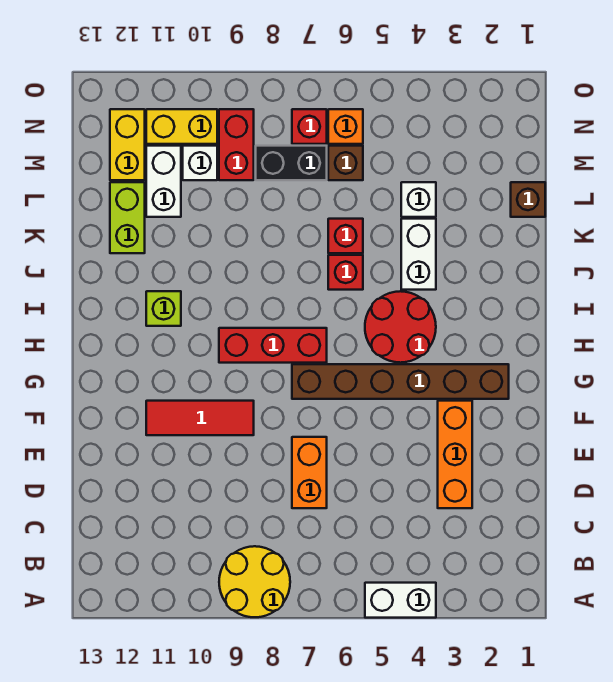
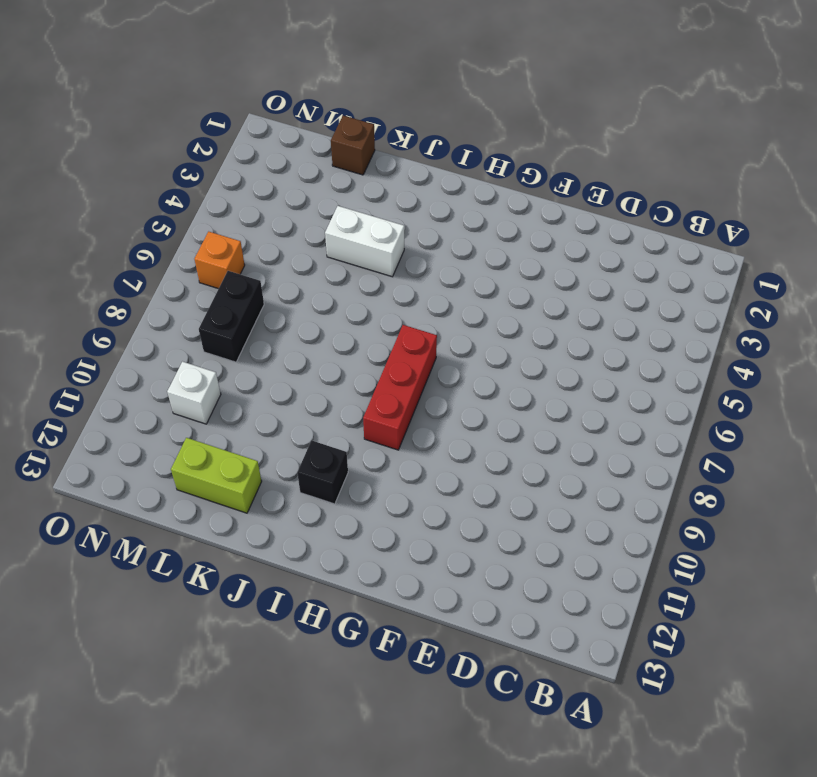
black brick I11 level 1 -> lime brick I11 level 1
none -> white brick A4:A5 level 1
none -> yellow round brick A8:B9 level 1
none -> orange brick D3:F3 level 1

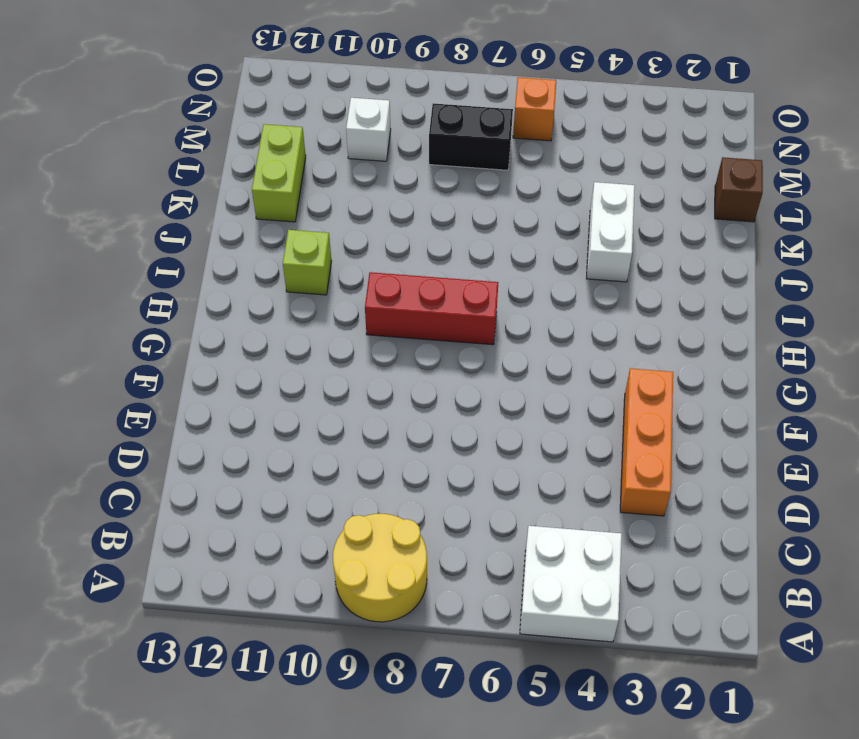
white brick A4:B5 level 1 -> white brick A4:A5 level 1
none -> orange brick D7:E7 level 1
none -> red tile F9:F11 level 1
none -> brown brick G2:G7 level 1

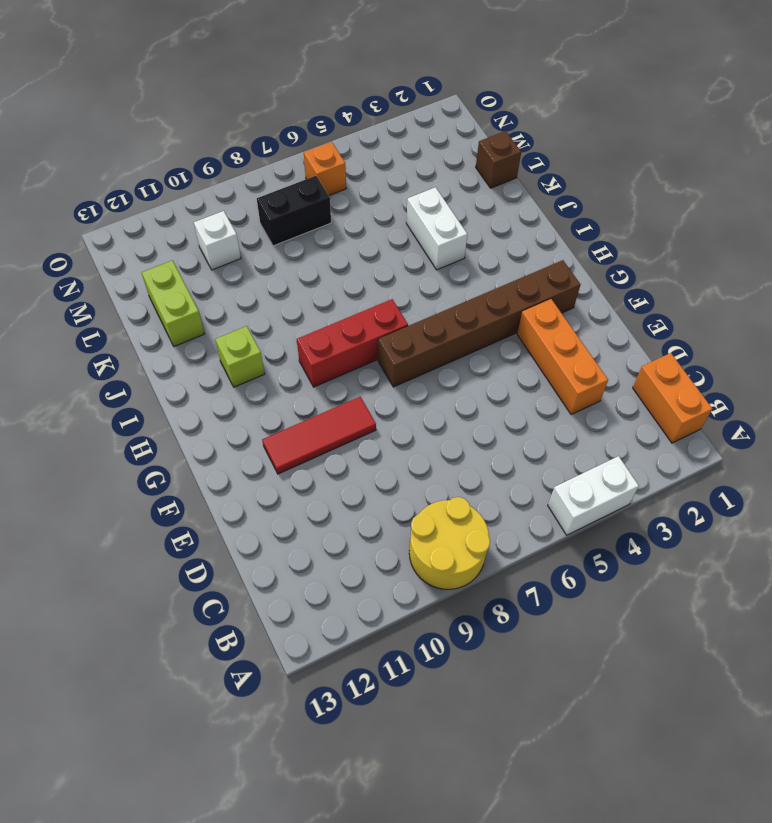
orange brick B1:C1 level 1 -> orange brick D7:E7 level 1
none -> red round brick H4:I5 level 1
none -> red brick J6 level 1
none -> red brick K6 level 1

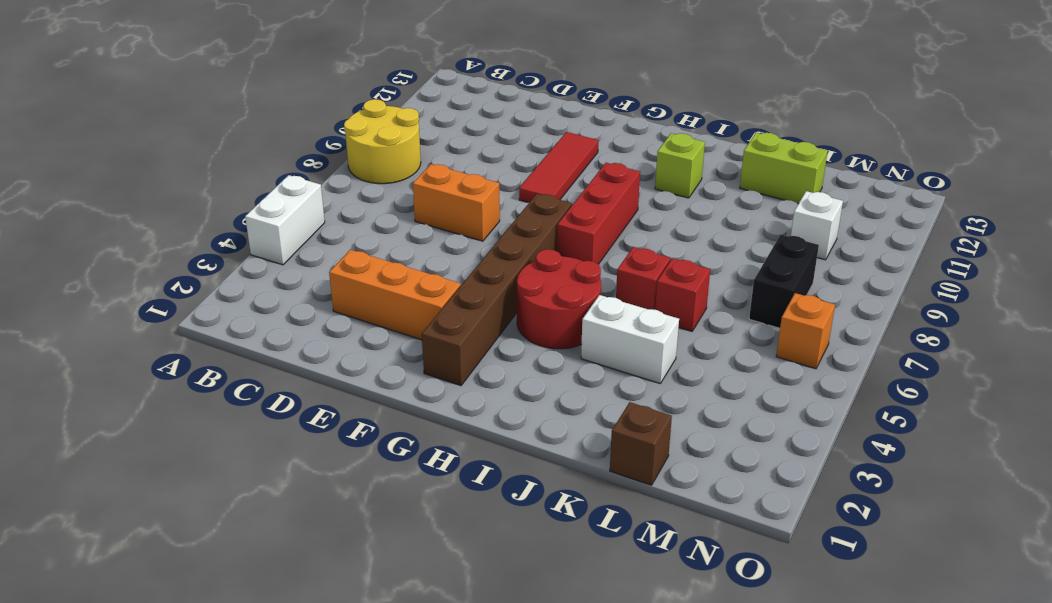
none -> white brick L4 level 1
none -> white brick L11:M11 level 1
none -> brown brick M6 level 1

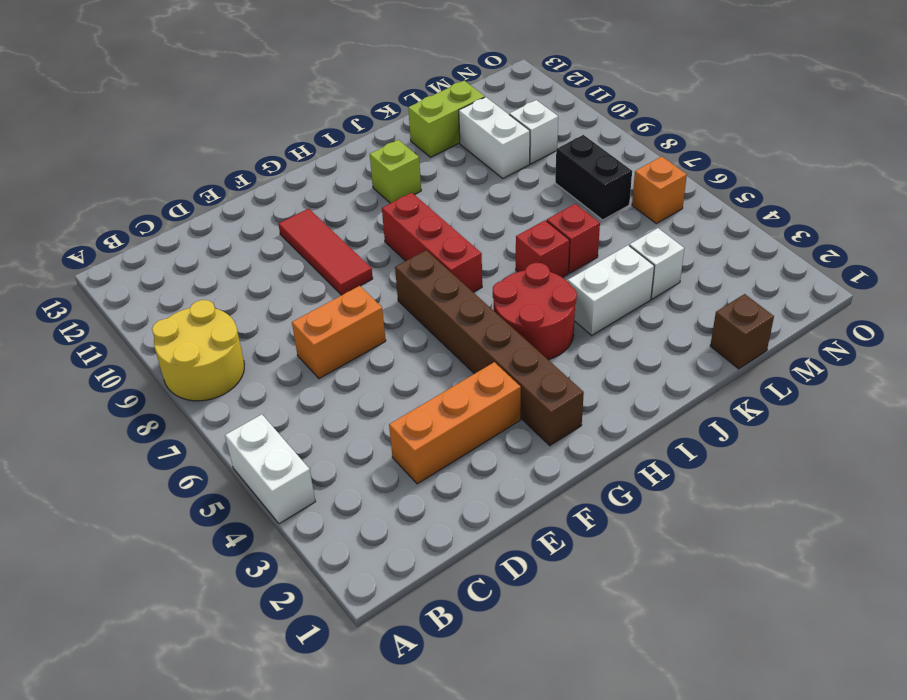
white brick L10:L11 level 1 -> white brick L11:M11 level 1
none -> brown brick M6 level 1
none -> red brick M9:N9 level 1
none -> yellow brick M12:N12 level 1

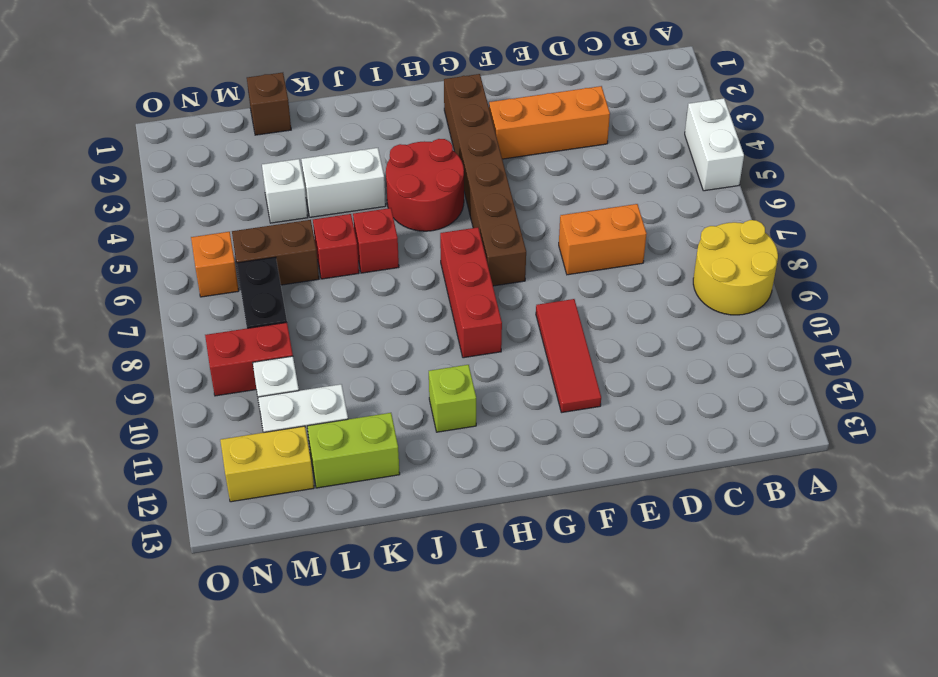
brown brick L6:M6 level 1 -> brown brick M6 level 1
none -> red brick N7 level 1
none -> yellow brick N10:N11 level 1

